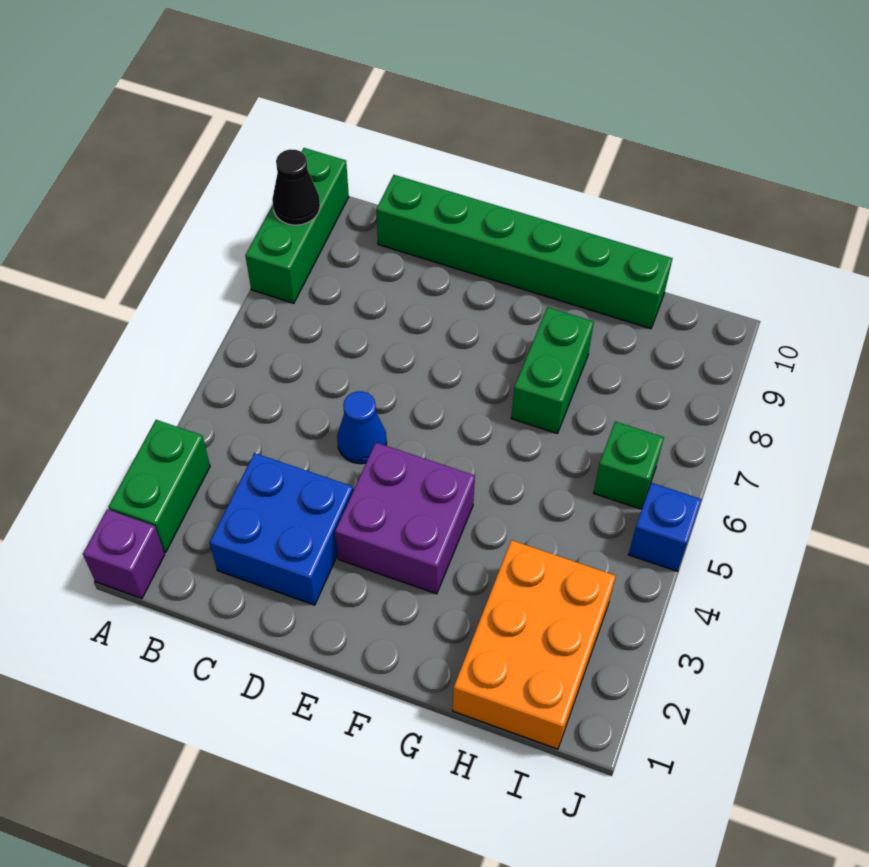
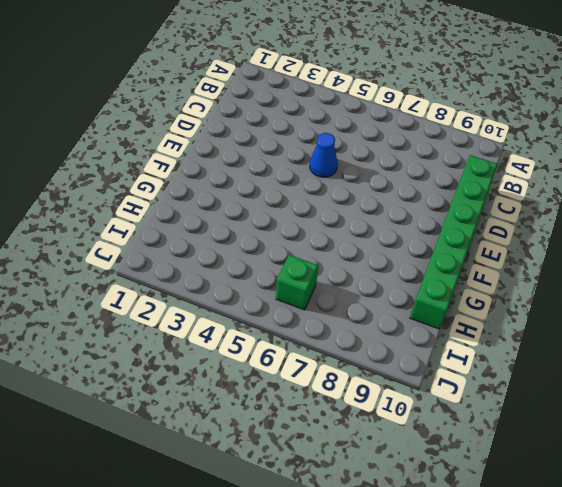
none -> purple brick A1 level 1
none -> green brick A2:A3 level 1
none -> green brick A8:A10 level 1

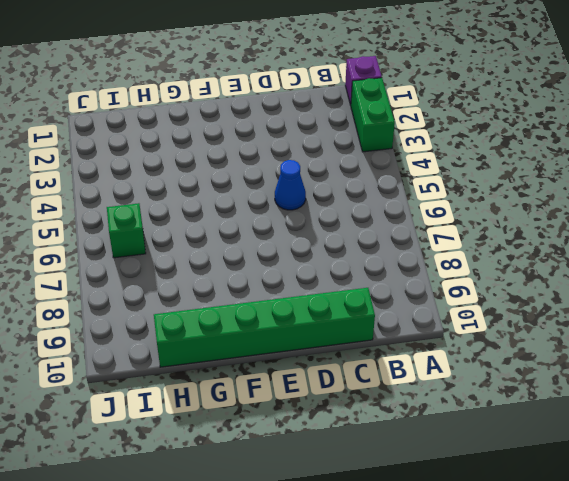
none -> green brick A8:A10 level 1
none -> blue brick C2:D3 level 1
none -> purple brick E3:F4 level 1

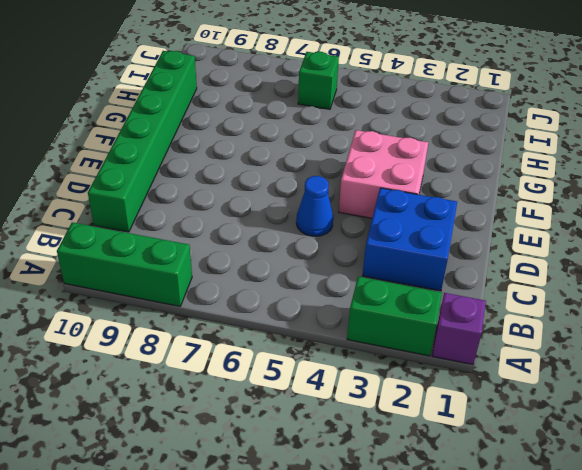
pink brick E3:F4 level 1 -> purple brick E3:F4 level 1
none -> green brick G7:G8 level 1
none -> orange brick H1:I3 level 1
none -> blue brick J5 level 1

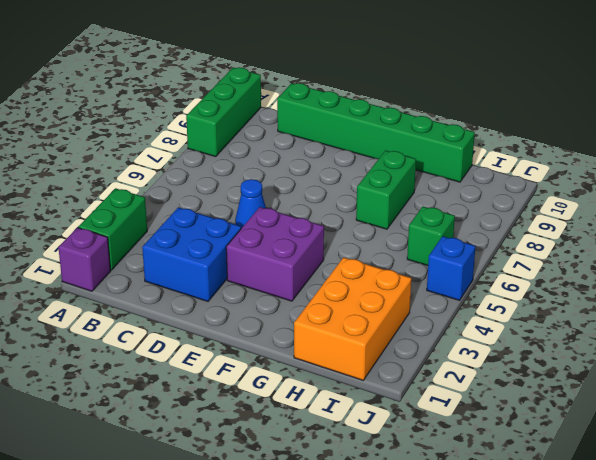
none -> black cone A9 level 2

